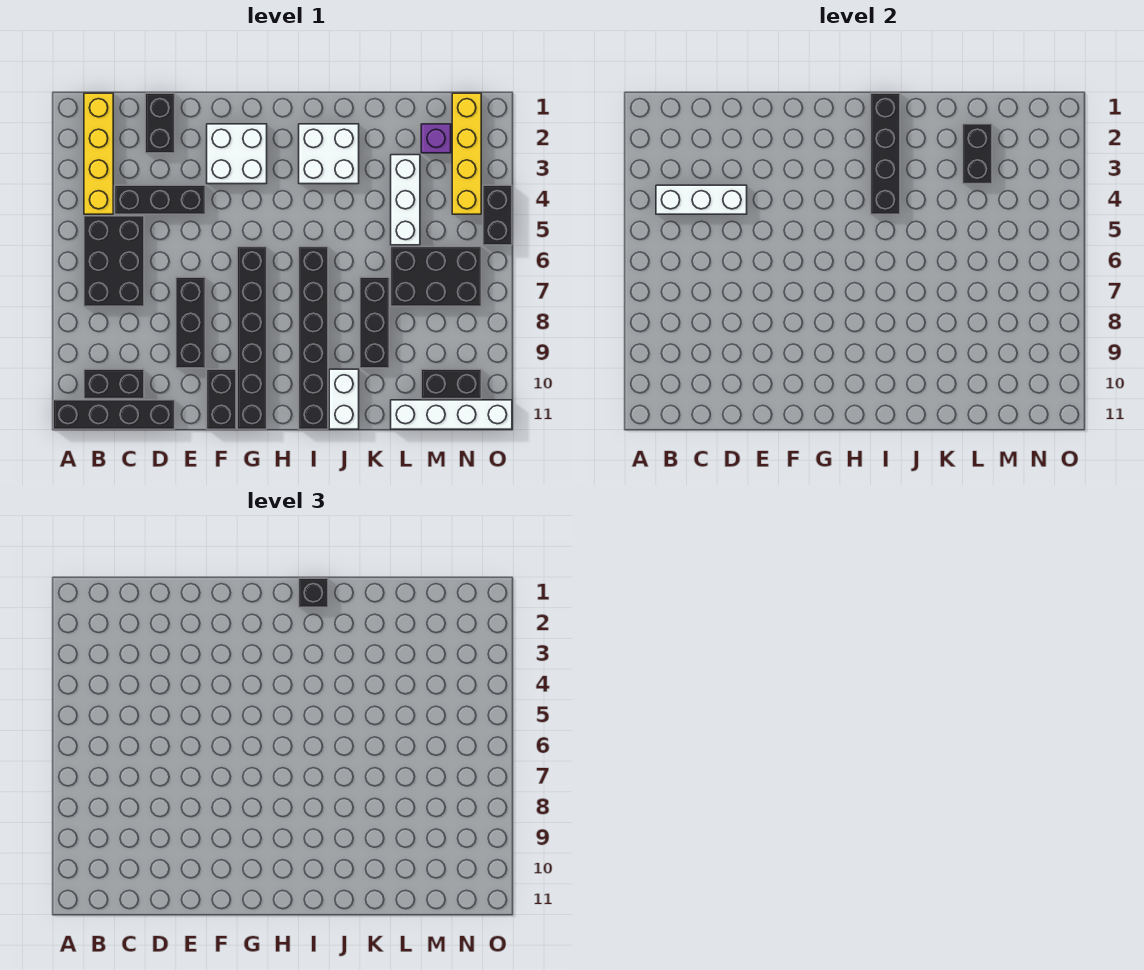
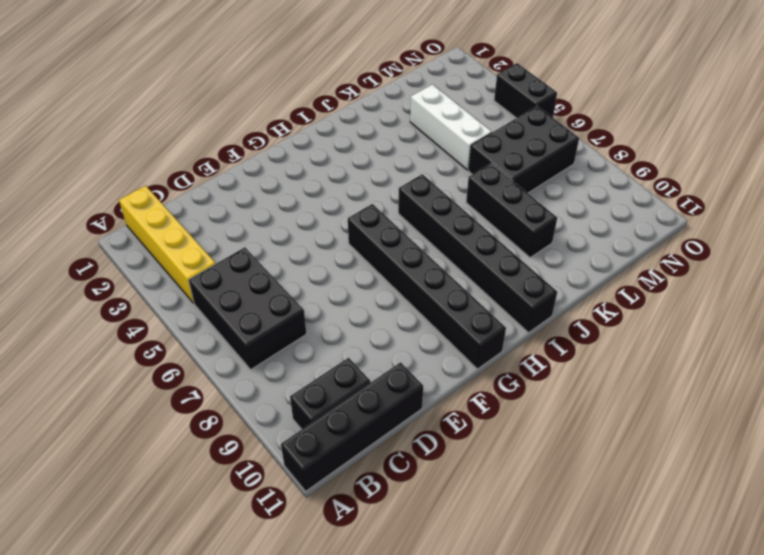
none -> black brick C4:E4 level 1
none -> black brick D1:D2 level 1
none -> black brick E7:E9 level 1

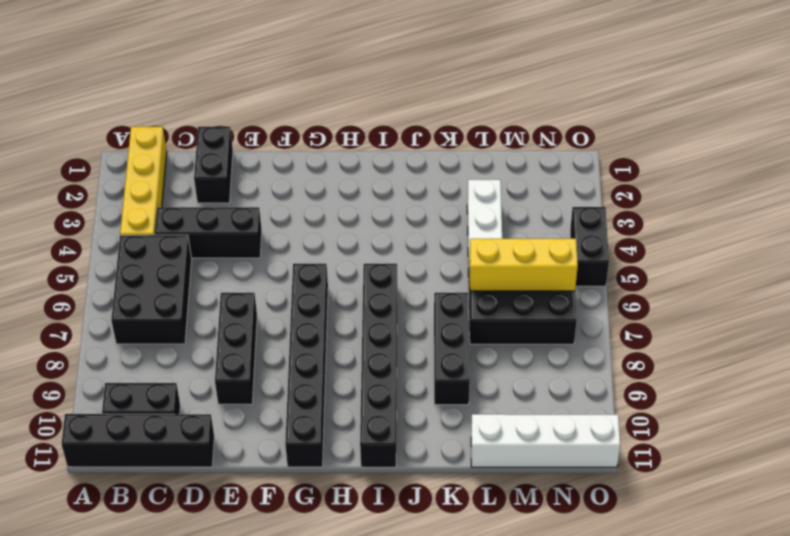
yellow brick L6:N6 level 2 -> none
none -> white brick F2:G3 level 1
none -> black brick F10:F11 level 1
none -> white brick I2:J3 level 1

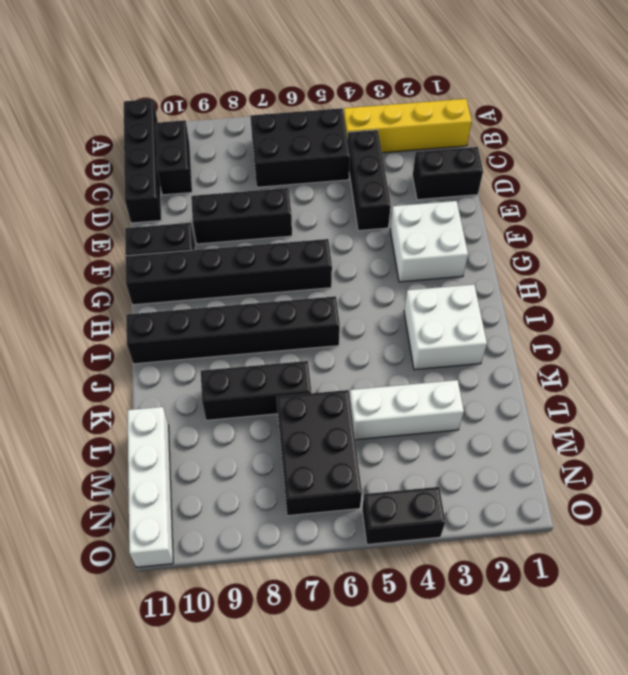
none -> white brick J10:J11 level 1
none -> purple brick M2 level 1
none -> black brick M10:N10 level 1

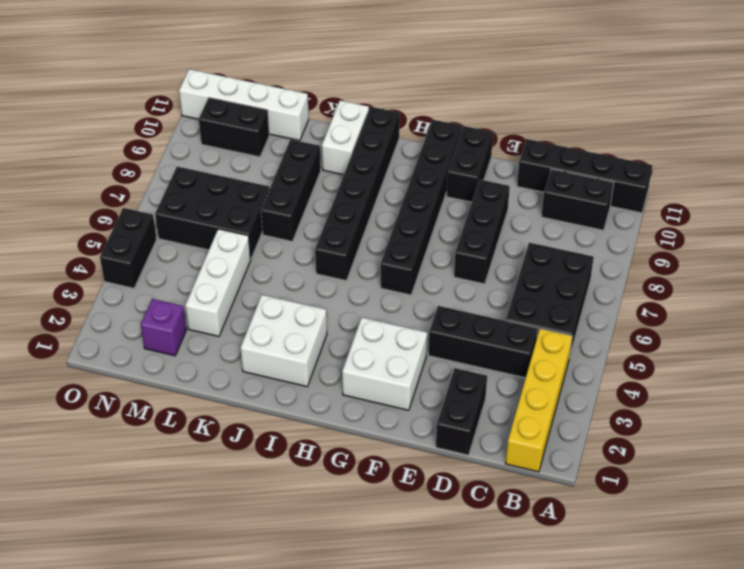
none -> yellow brick N1:N4 level 1
none -> white brick B4:D4 level 2
none -> black brick I1:I4 level 2

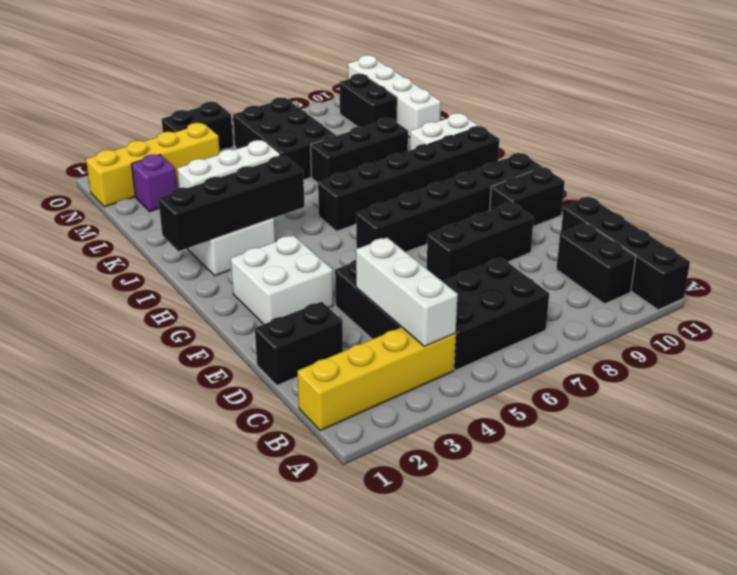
none -> black brick L2:L3 level 2
none -> black brick I1 level 3

